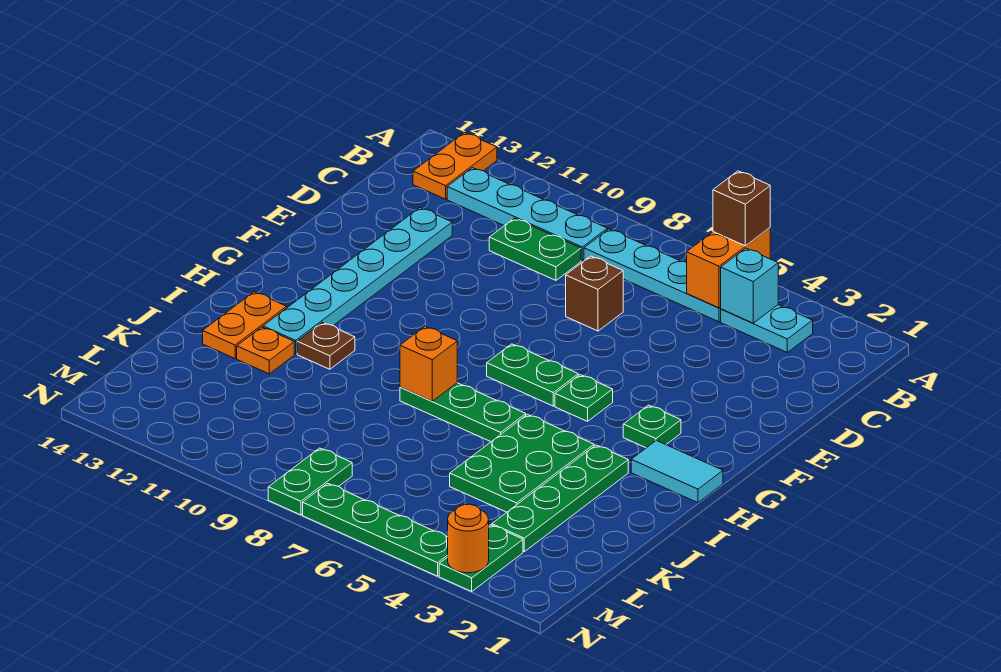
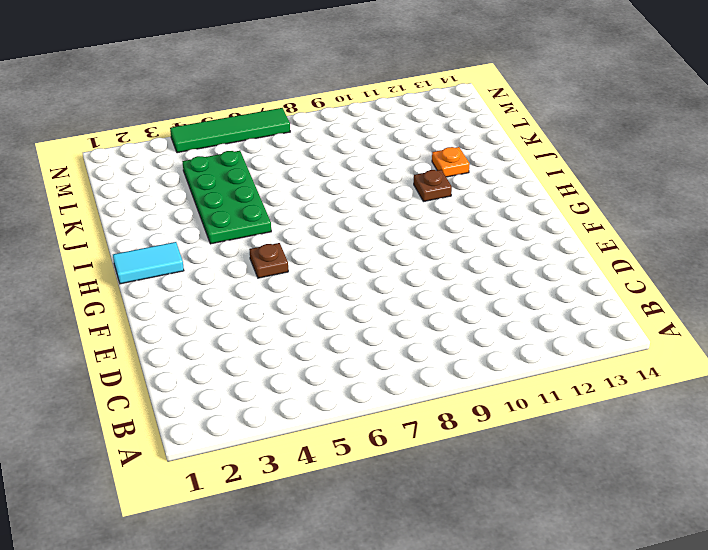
brown plate G5 level 1 -> green plate G5 level 1
green plate I4:L5 level 1 -> green plate I4:K5 level 1
green tile N4:N7 level 1 -> green plate N4:N7 level 1
none -> orange plate A13:B13 level 1
none -> cyan plate B3:B4 level 1
none -> cyan plate B5:B8 level 1

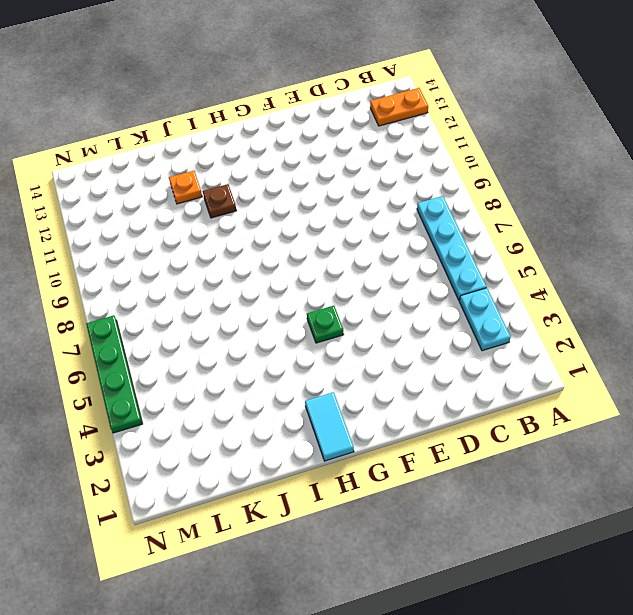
none -> cyan plate B9:B12 level 1
none -> green plate C9:C10 level 1
none -> brown brick D7 level 1

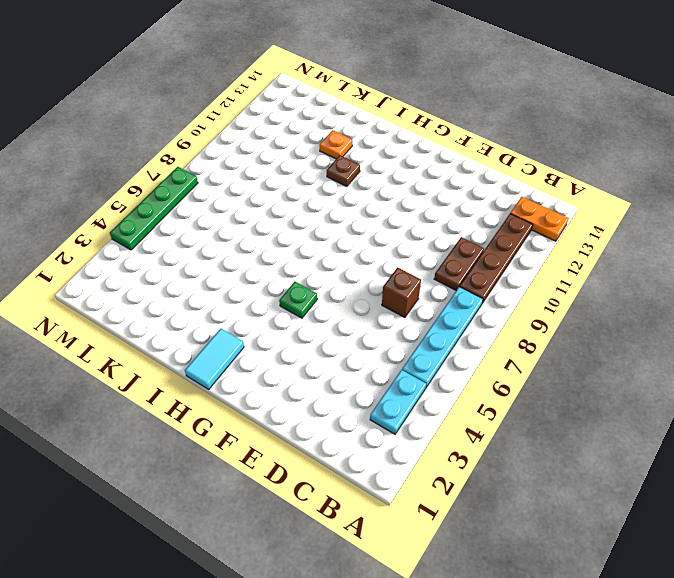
brown plate B9:B12 level 1 -> cyan plate B9:B12 level 1
brown plate C9:C10 level 1 -> green plate C9:C10 level 1
none -> cyan plate D12:I12 level 1
none -> green plate G3 level 1
none -> green plate G6:G7 level 1

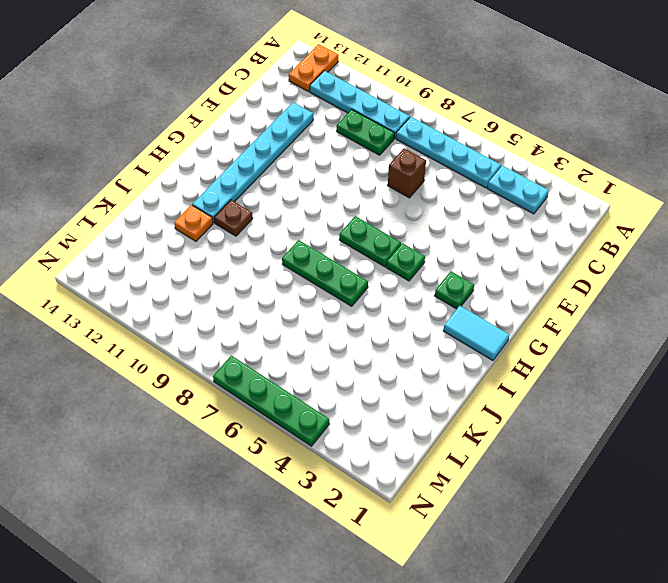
none -> green plate I3:L3 level 1
none -> green plate I4:K5 level 1
none -> orange plate I13:J13 level 1

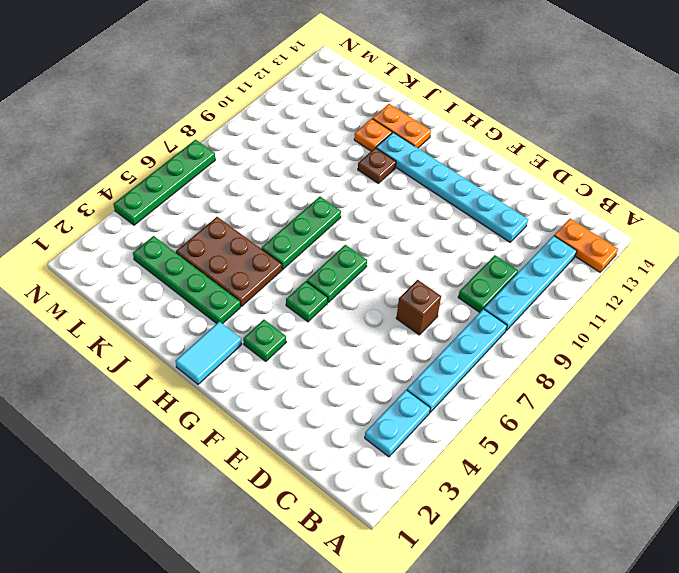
brown plate I4:K5 level 1 -> green plate I4:K5 level 1
none -> green plate M3:N3 level 1
none -> green plate M8:N8 level 1
none -> orange brick A5:B5 level 2

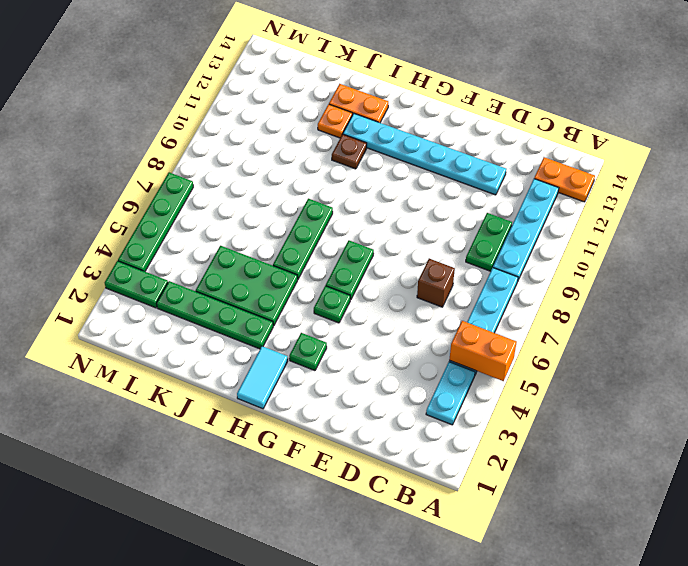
none -> green plate M8:N8 level 1
none -> cyan brick B4 level 2
none -> orange brick I8 level 2

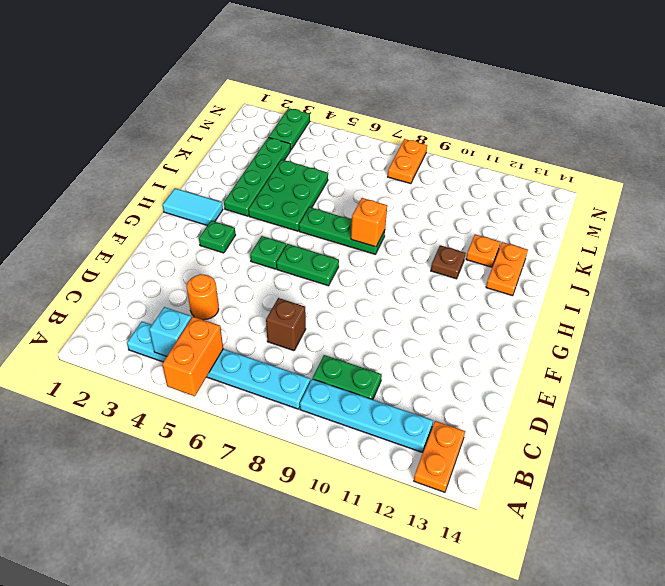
orange round brick D4 level 1 -> orange round brick N3 level 2
orange plate M8:N8 level 1 -> green plate M8:N8 level 1
none -> cyan plate D12:I12 level 1
none -> green plate N4:N7 level 1
none -> brown brick A5 level 3

